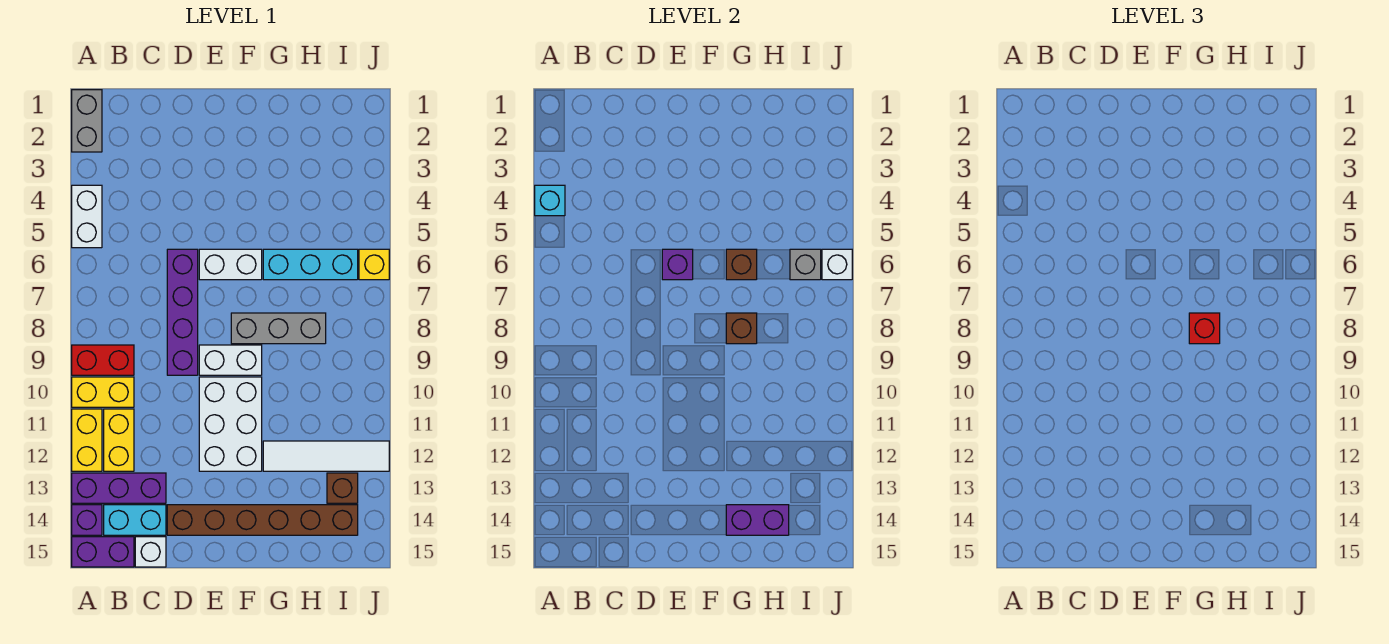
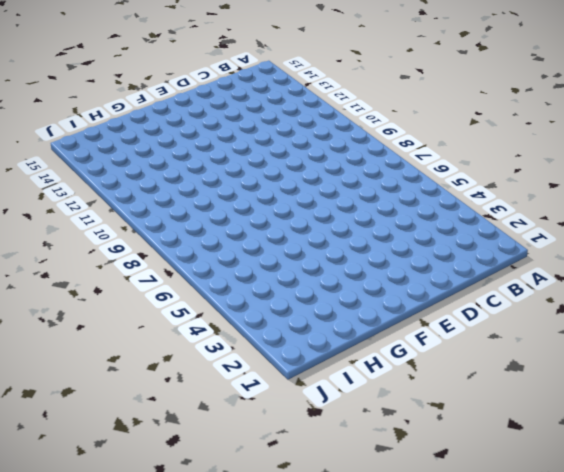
none -> grey brick A1:A2 level 1
none -> white brick A4:A5 level 1
none -> red brick A9:B9 level 1

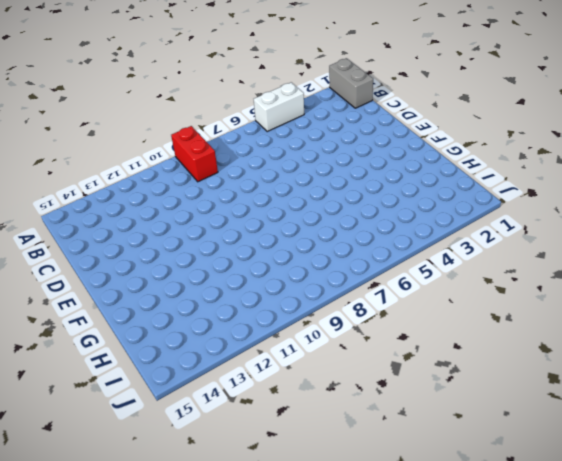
grey brick A1:B1 level 1 -> grey brick A1:A2 level 1
none -> yellow brick A10:B10 level 1
none -> yellow brick A11:A12 level 1
none -> purple brick A13:C13 level 1

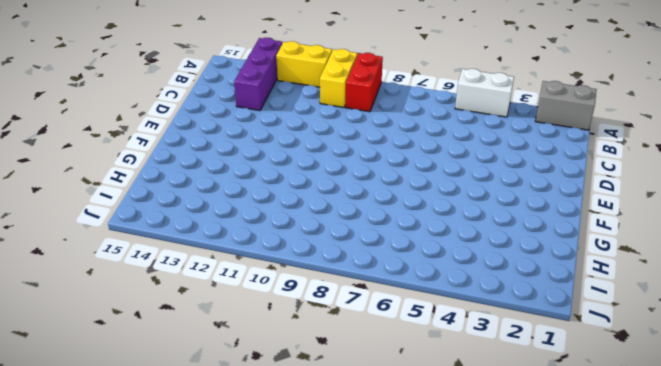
none -> purple brick A14 level 1
none -> purple brick A15:B15 level 1
none -> yellow brick B11:B12 level 1

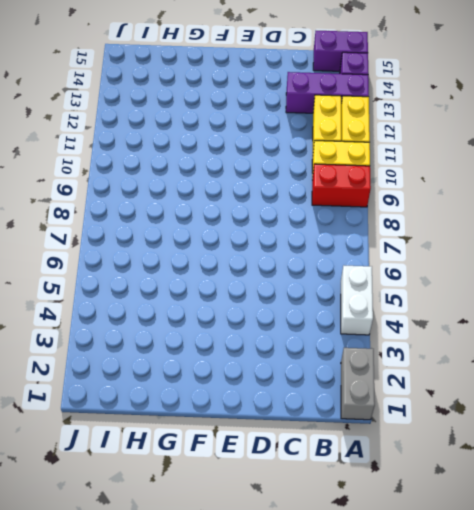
none -> cyan brick B14:C14 level 1
none -> white brick C15 level 1
none -> purple brick D6:D9 level 1

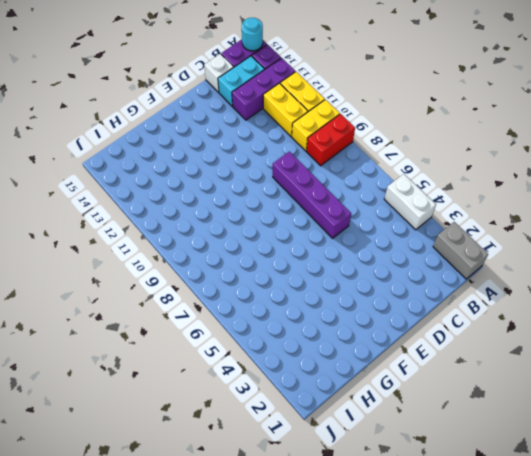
cyan round brick A15 level 2 -> none
none -> brown brick D14:I14 level 1
none -> white brick E6:F6 level 1
none -> white brick E9:F9 level 1

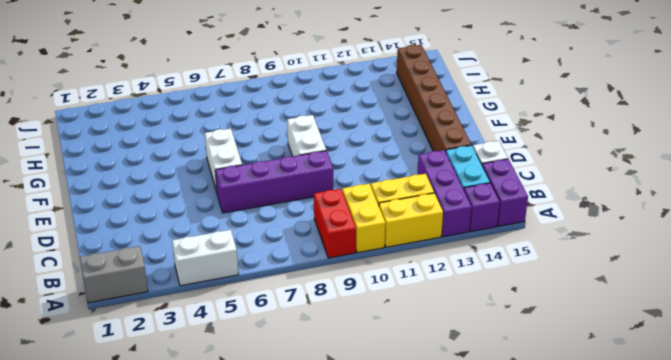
none -> white brick E10:F12 level 1
none -> grey brick F8:H8 level 1
none -> cyan brick G6:I6 level 1

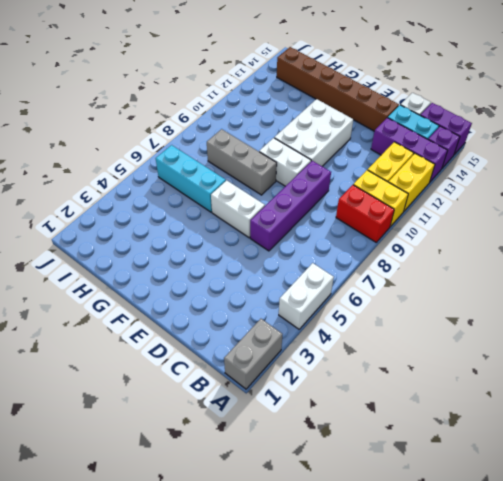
none -> white tile G12:J12 level 1
none -> brown brick I13 level 1
none -> yellow brick J6 level 1

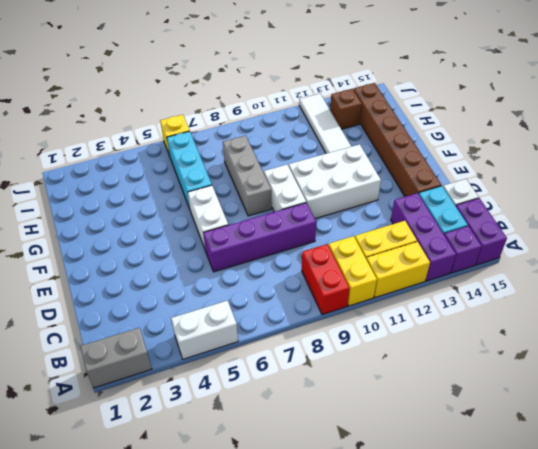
none -> cyan brick A4 level 2
none -> purple brick E6 level 2
none -> brown brick G6 level 2

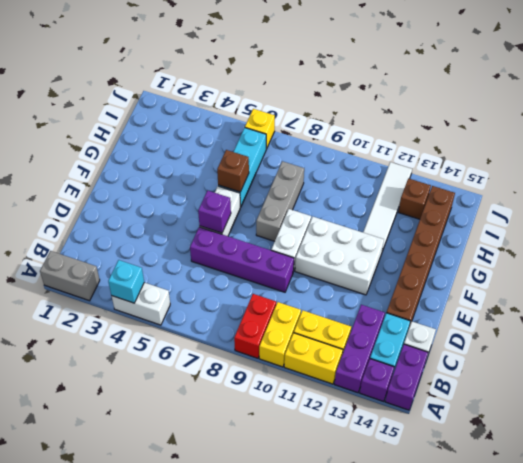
none -> brown brick G8 level 2
none -> purple brick G14:H14 level 2
none -> grey brick I6 level 2

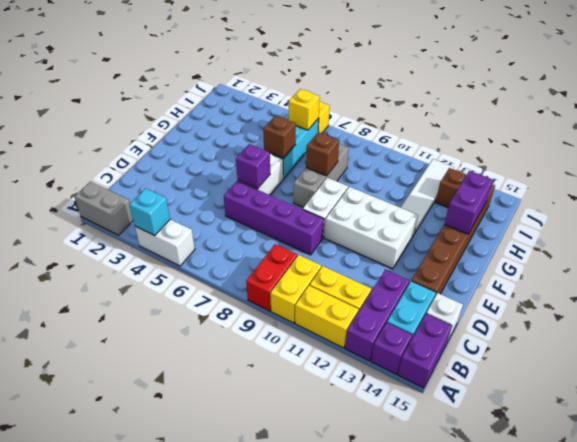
yellow brick I6 level 2 -> grey brick I6 level 2
none -> white brick J6 level 2
none -> red brick G8 level 3

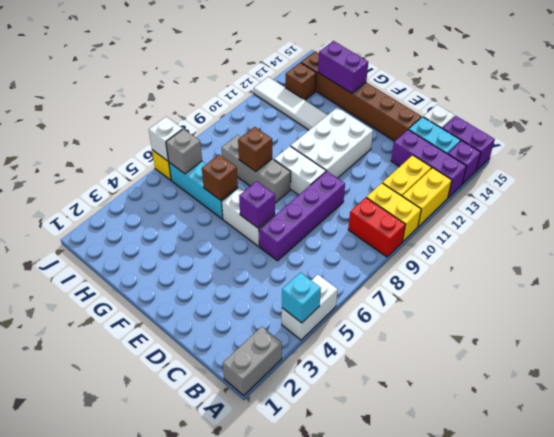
none -> red brick G8 level 3

